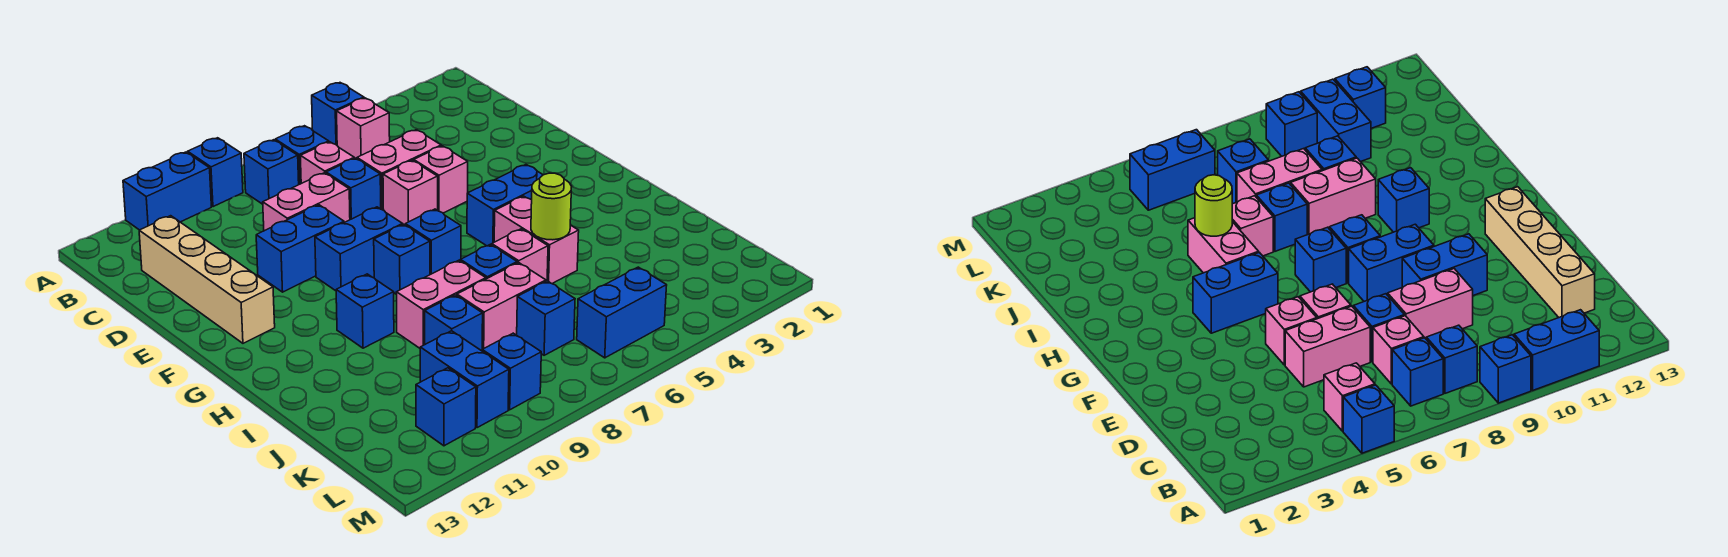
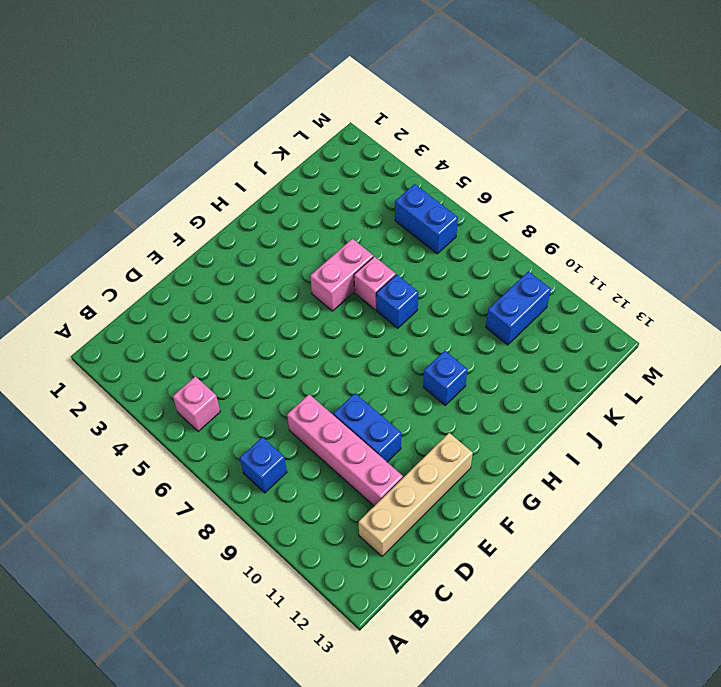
pink brick D8:D11 level 1 -> pink brick D8:D9 level 1
none -> blue brick A5 level 1
none -> blue brick A9 level 1
none -> blue brick A10:A11 level 1
none -> blue brick B7 level 1

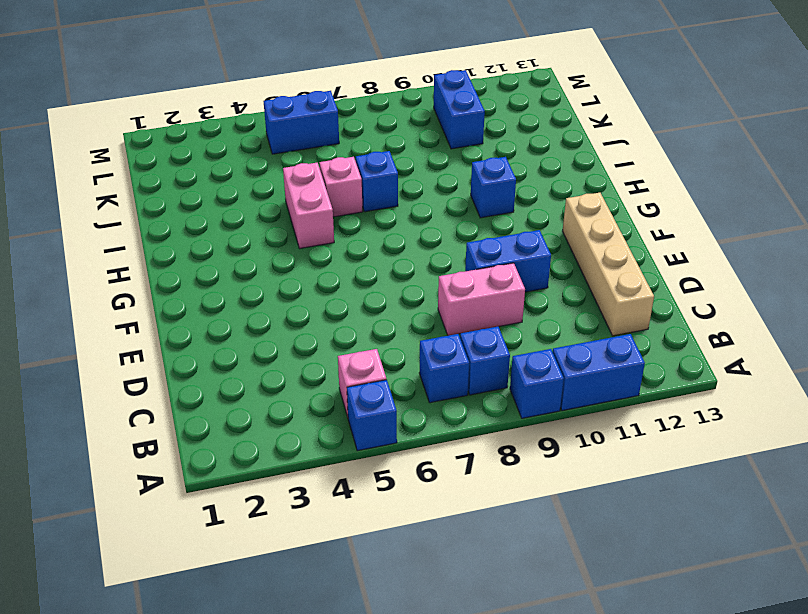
none -> pink brick C7 level 1
none -> pink brick D5:D6 level 1
none -> blue brick D7 level 1
none -> pink brick E5 level 1

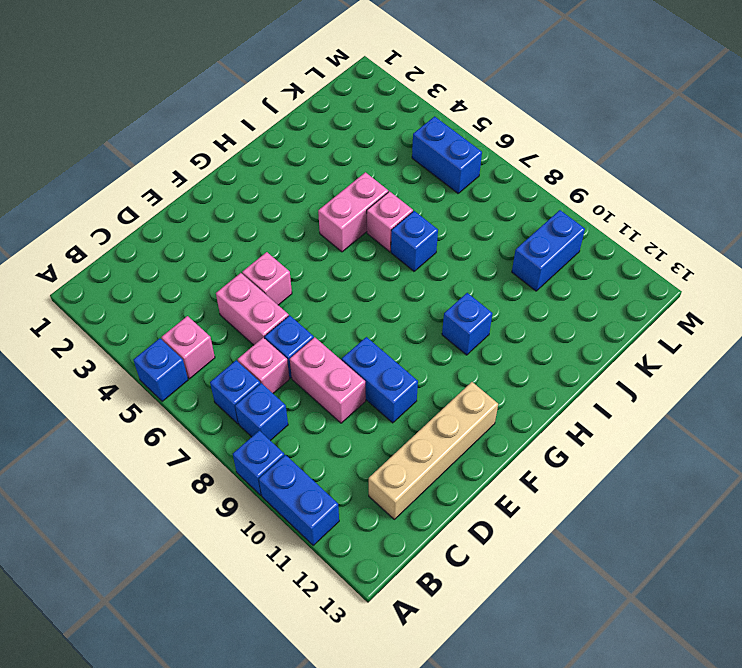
none -> pink brick E6 level 1
none -> blue brick F8:F9 level 1
none -> blue brick G4:G5 level 1
none -> blue brick G7 level 1

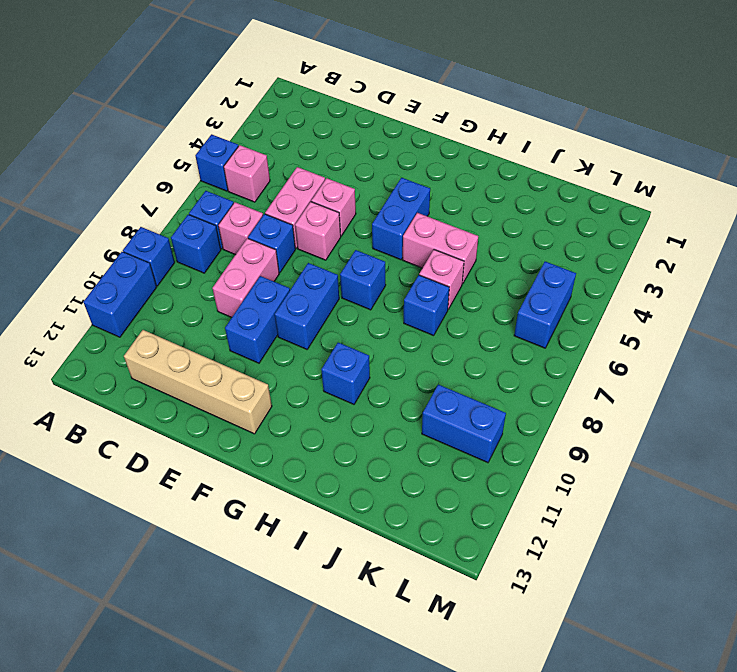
none -> blue brick G8 level 1
none -> pink brick I8:I9 level 1
none -> pink brick J7:J8 level 1
none -> blue brick J9 level 1

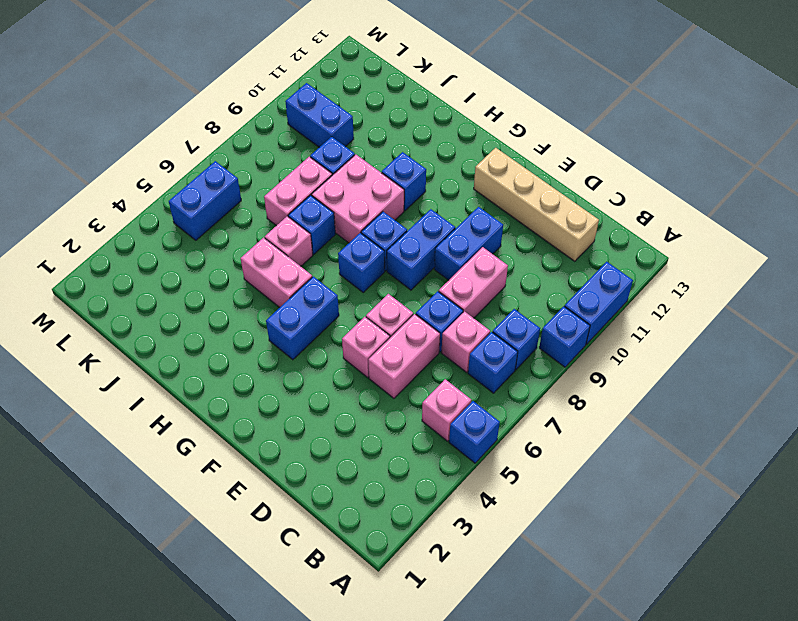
pink brick H8:I9 level 1 -> pink brick I8:I9 level 1
none -> blue brick K7 level 1
none -> blue brick L9 level 1
none -> blue brick L11 level 1
none -> lime round brick I5 level 2

